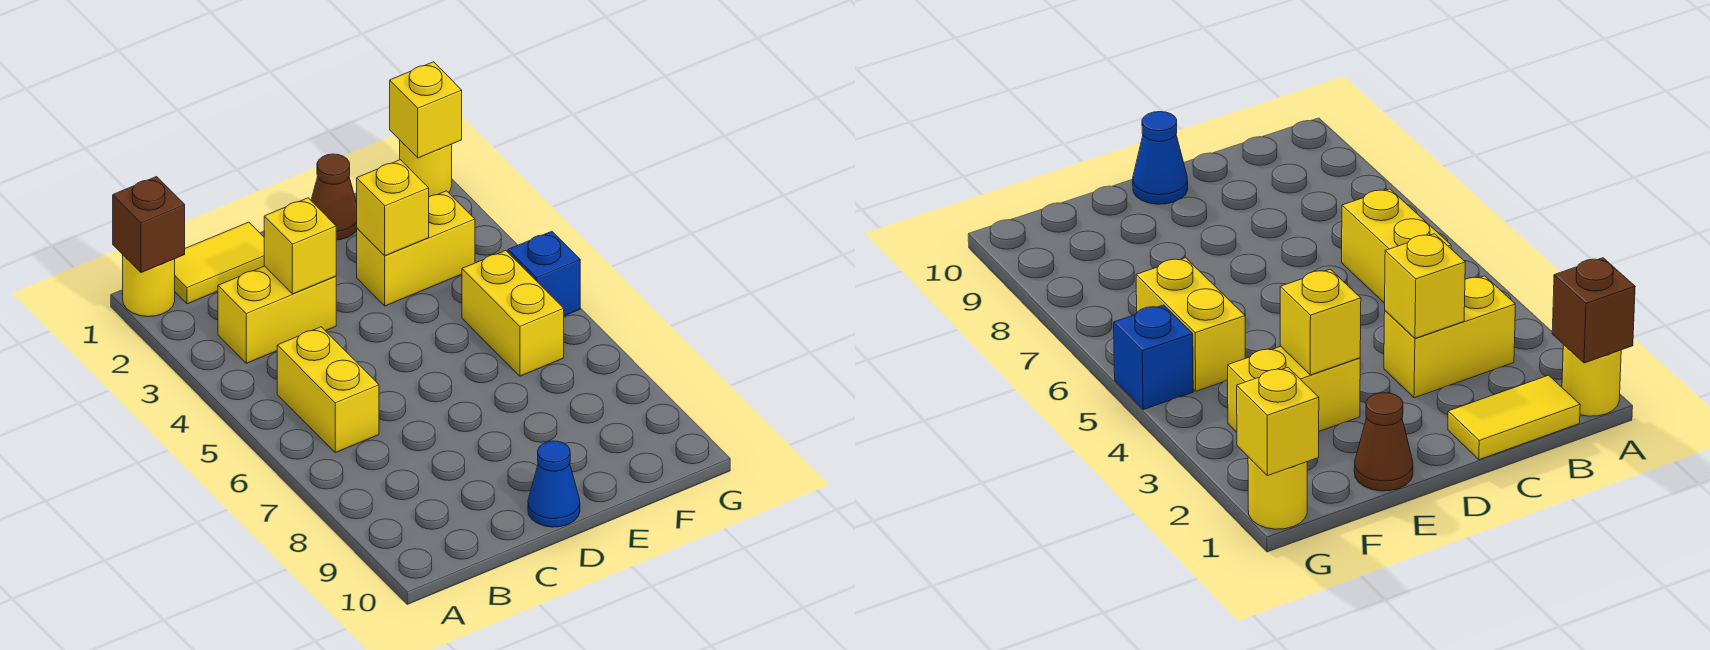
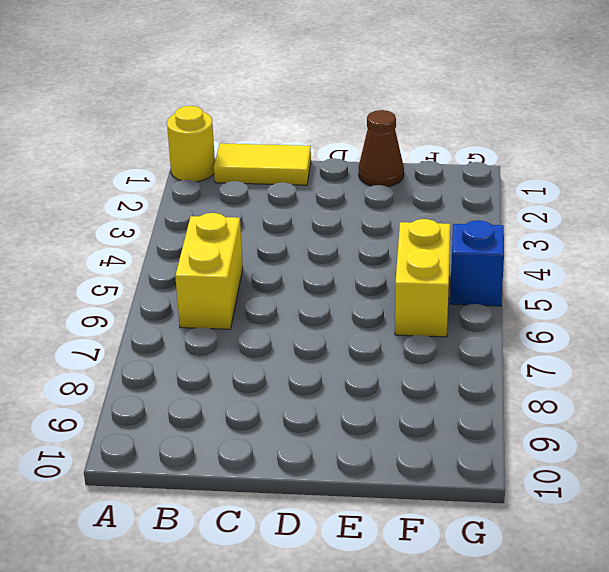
none -> yellow brick B3:C3 level 1
none -> blue cone D10 level 1
none -> yellow brick E3:F3 level 1

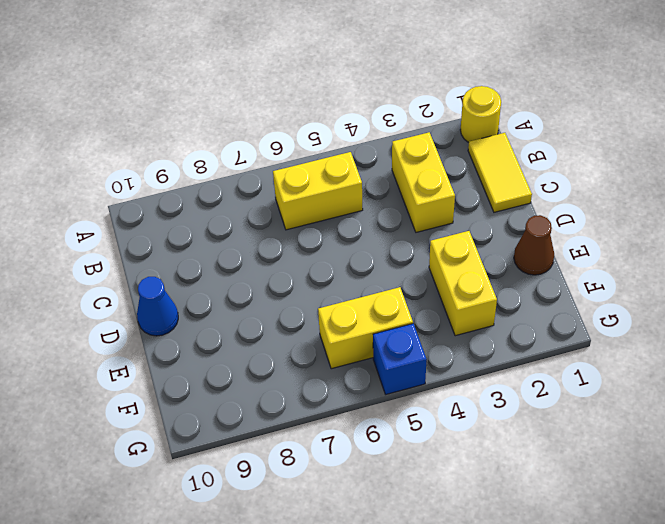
none -> yellow round brick G1 level 1
none -> brown brick A1 level 2
none -> yellow brick C3 level 2

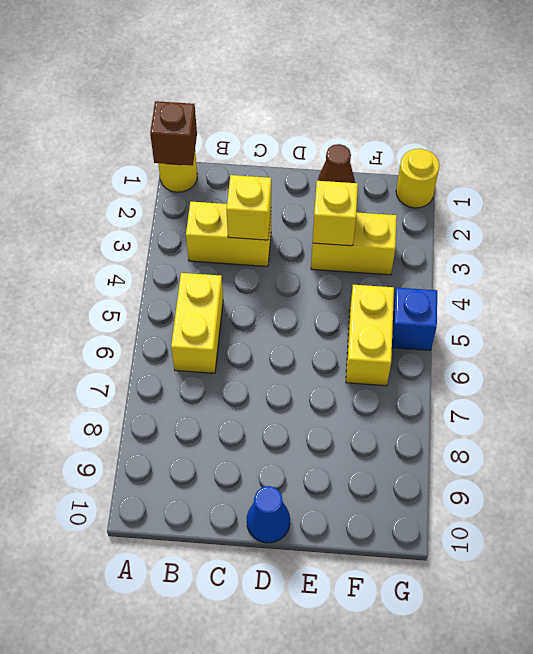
none -> yellow tile B1:C1 level 1
none -> yellow brick G1 level 2

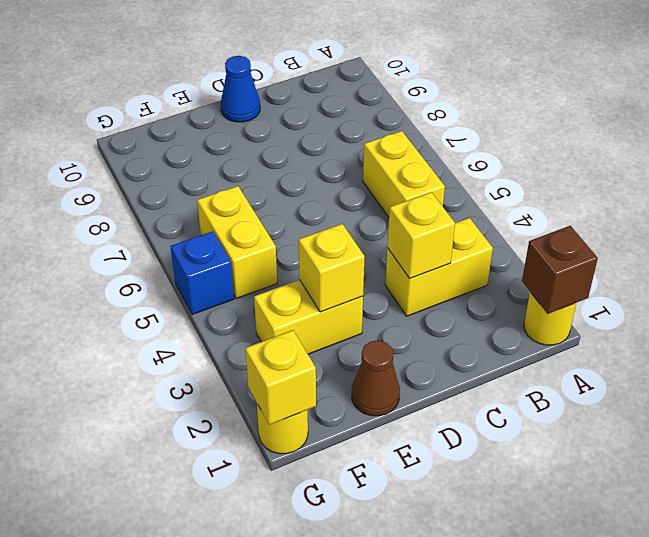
none -> yellow tile B1:C1 level 1

